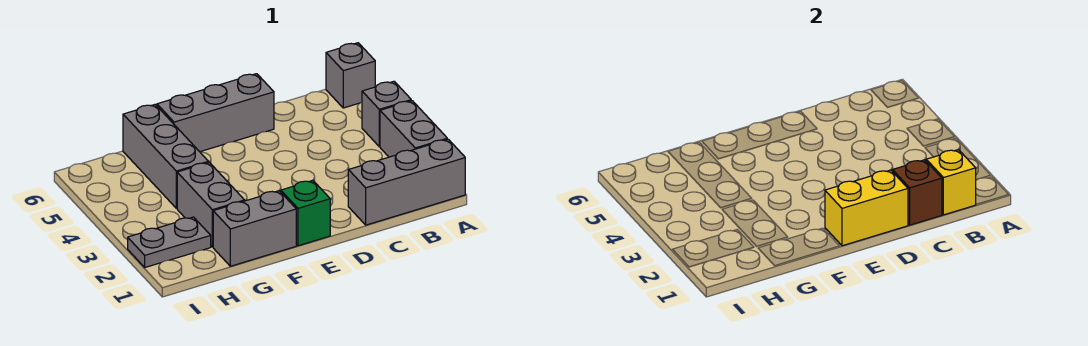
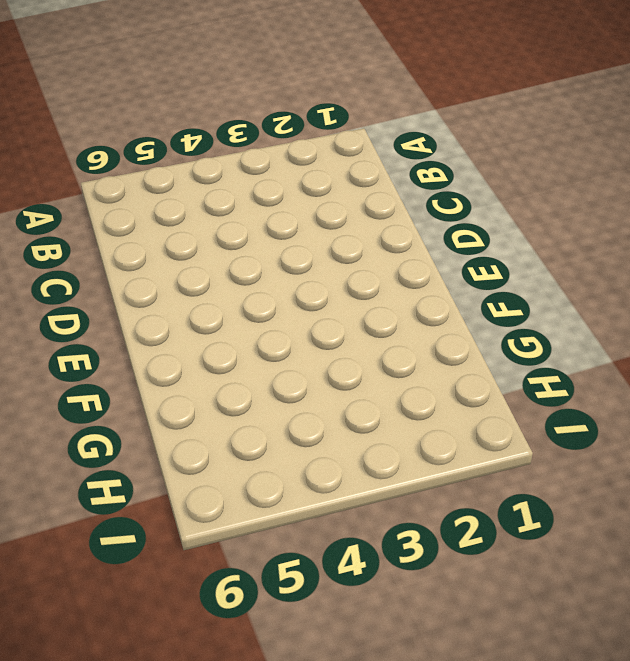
none -> grey brick A1:C1 level 1
none -> grey brick A2:A3 level 1
none -> grey brick A4 level 1

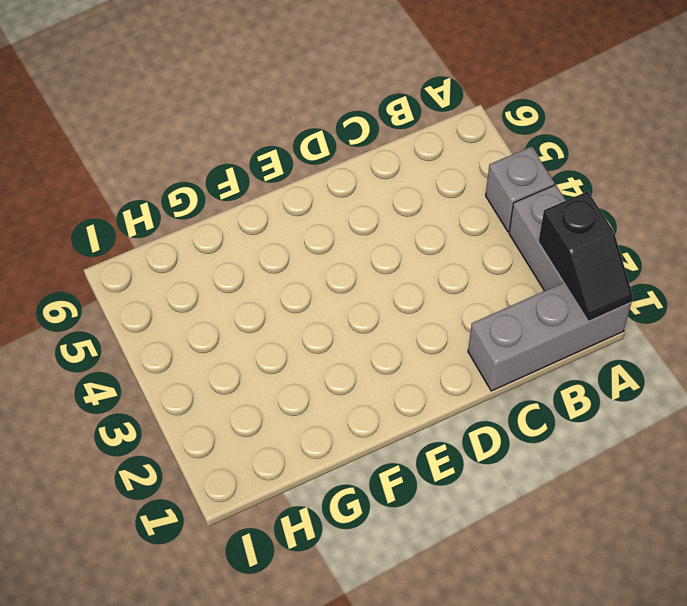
black slope A1:A2 level 2 top 2 -> none
none -> grey brick A6 level 1
none -> grey brick D6:F6 level 1
none -> green brick E1 level 1

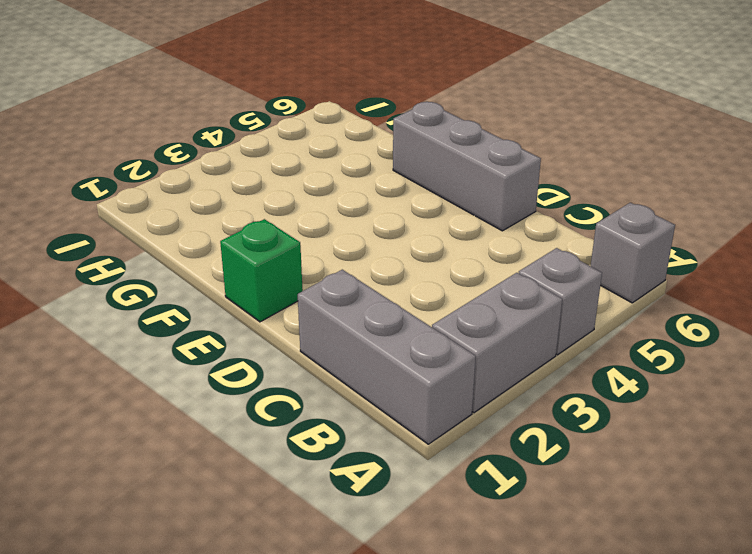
none -> grey brick F1:G1 level 1
none -> grey brick G2:G3 level 1
none -> grey brick G4:G6 level 1

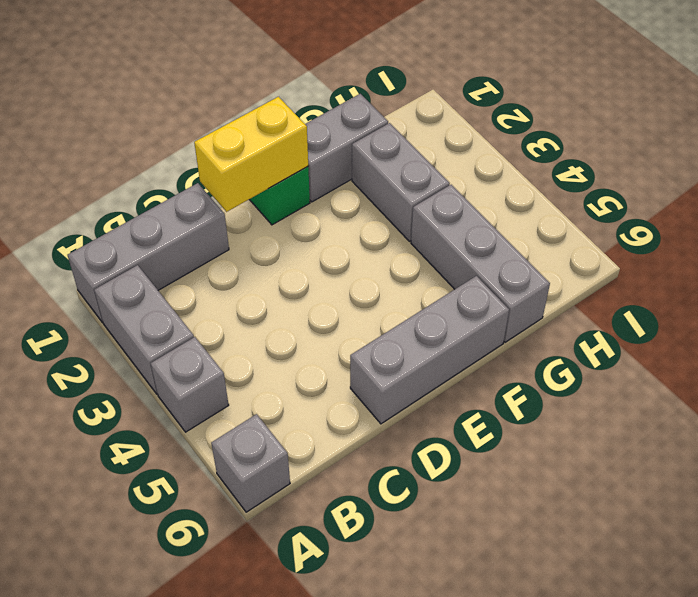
none -> grey plate H2:I2 level 1
none -> yellow brick B1 level 2
none -> brown brick C1 level 2

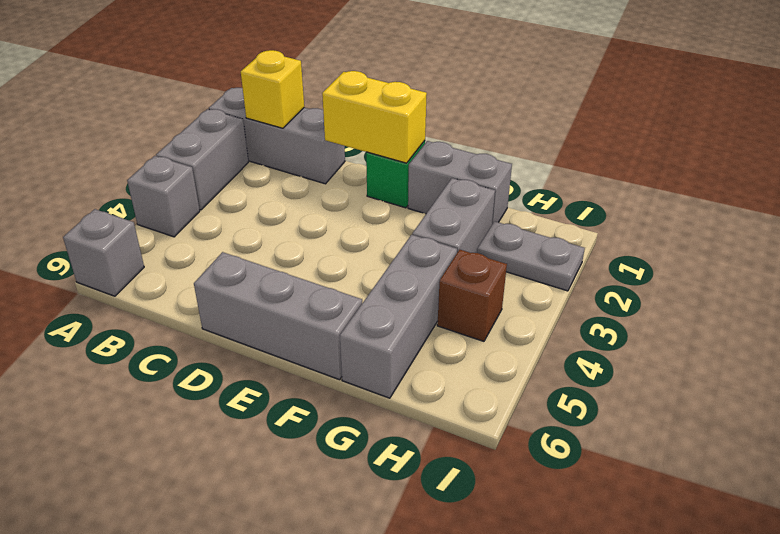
brown brick H4 level 1 -> brown brick C1 level 2

